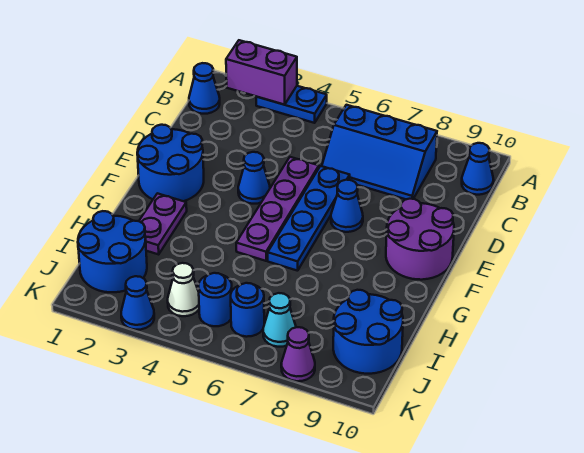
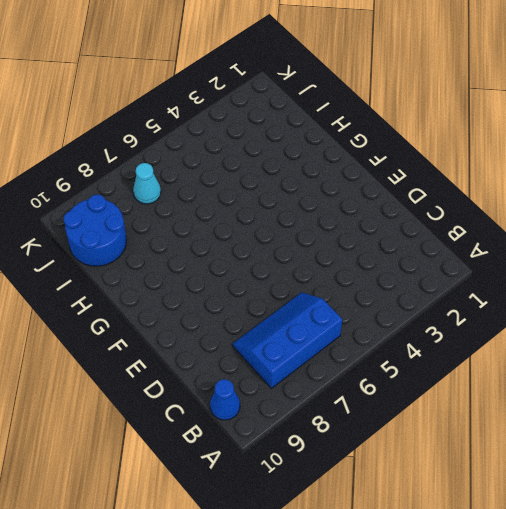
none -> blue plate A3:A4 level 1
none -> blue cone B1 level 1
none -> purple plate D5:G5 level 1

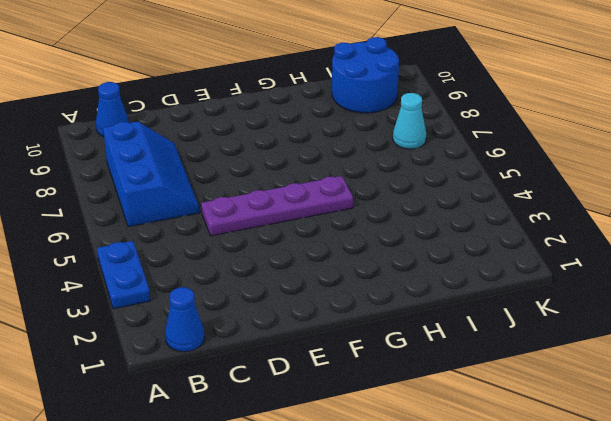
none -> blue plate D6:G6 level 1
none -> blue round brick E1:F2 level 1
none -> blue cone E4 level 1

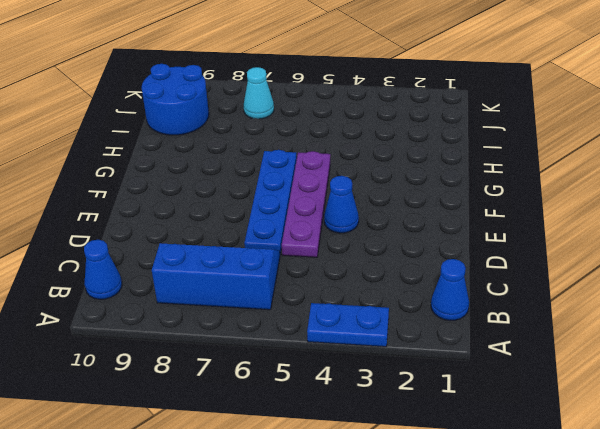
none -> blue round brick E1:F2 level 1
none -> blue cone E7 level 1
none -> purple round brick E9:F10 level 1

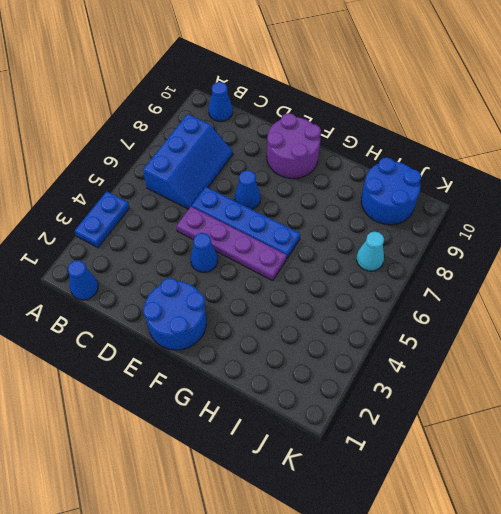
none -> purple plate G2:H2 level 1
none -> blue round brick I1:J2 level 1
none -> white cone J4 level 1

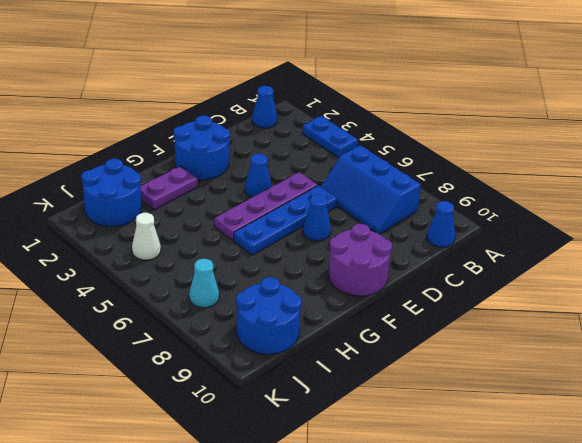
none -> blue round brick J5 level 1
none -> blue round brick J6 level 1
none -> blue cone K3 level 1

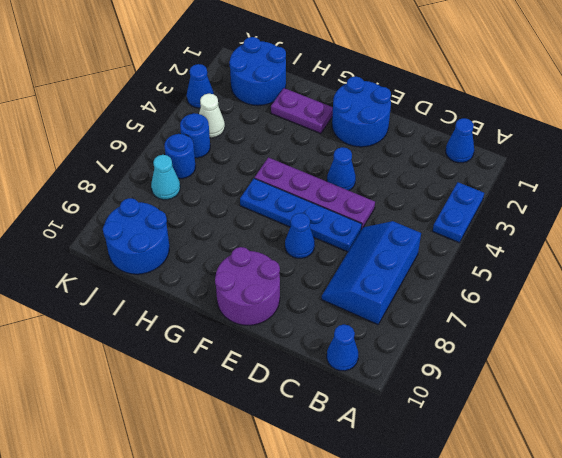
none -> purple cone K8 level 1
none -> purple brick A2:A3 level 2

